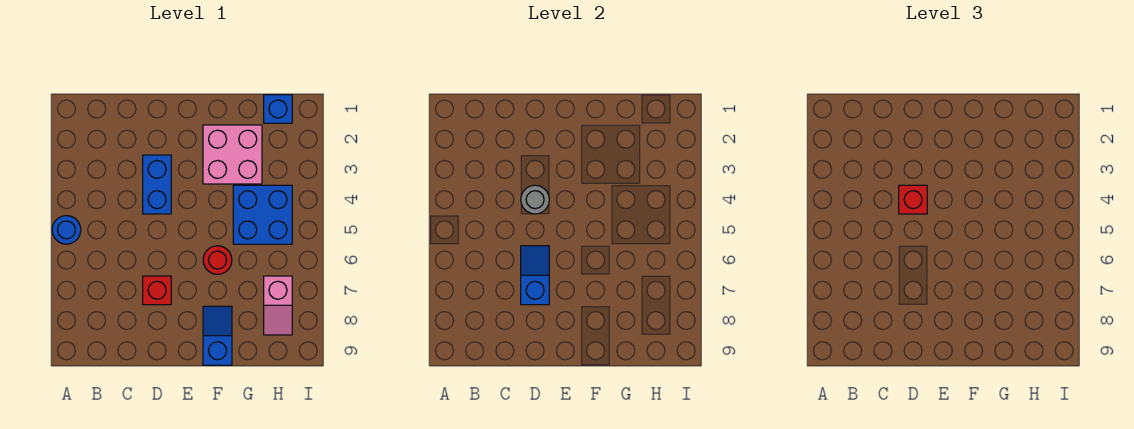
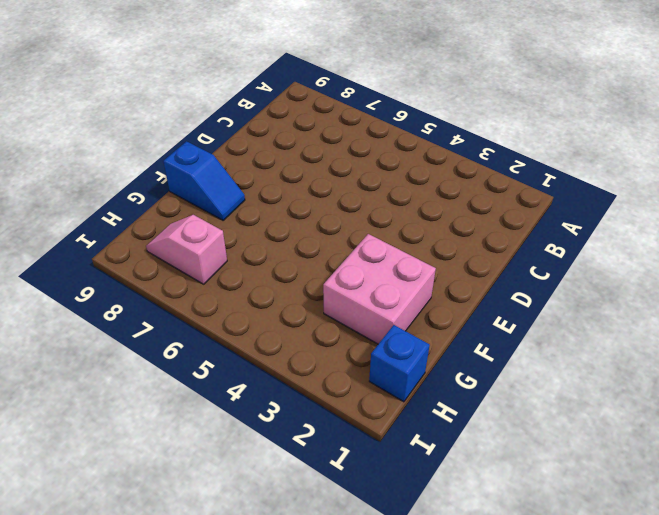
none -> blue round brick A5 level 1
none -> blue brick D3:D4 level 1
none -> red brick D7 level 1

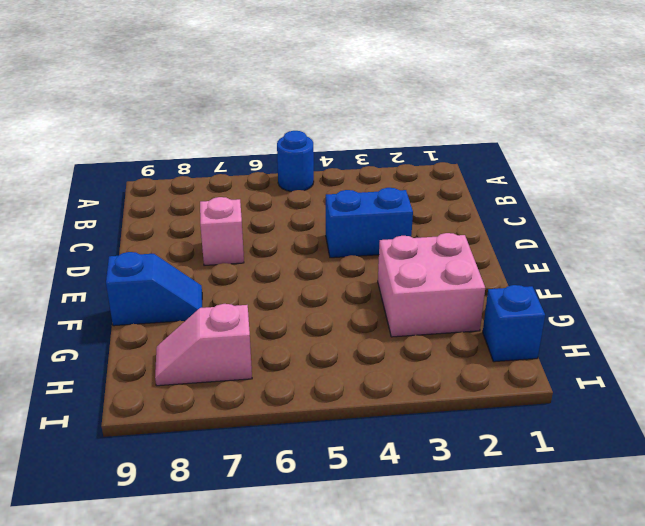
pink brick D7 level 1 -> red brick D7 level 1
none -> red round brick F6 level 1
none -> blue brick G4:H5 level 1
none -> grey round brick D4 level 2

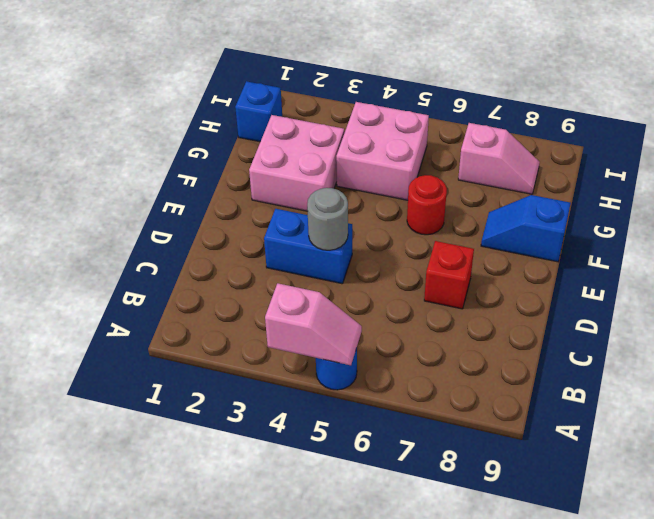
pink slope A4:A5 level 2 top 4 -> none
pink brick G4:H5 level 1 -> blue brick G4:H5 level 1
none -> blue slope D6:D7 level 2 top 7
none -> red brick D4 level 3

